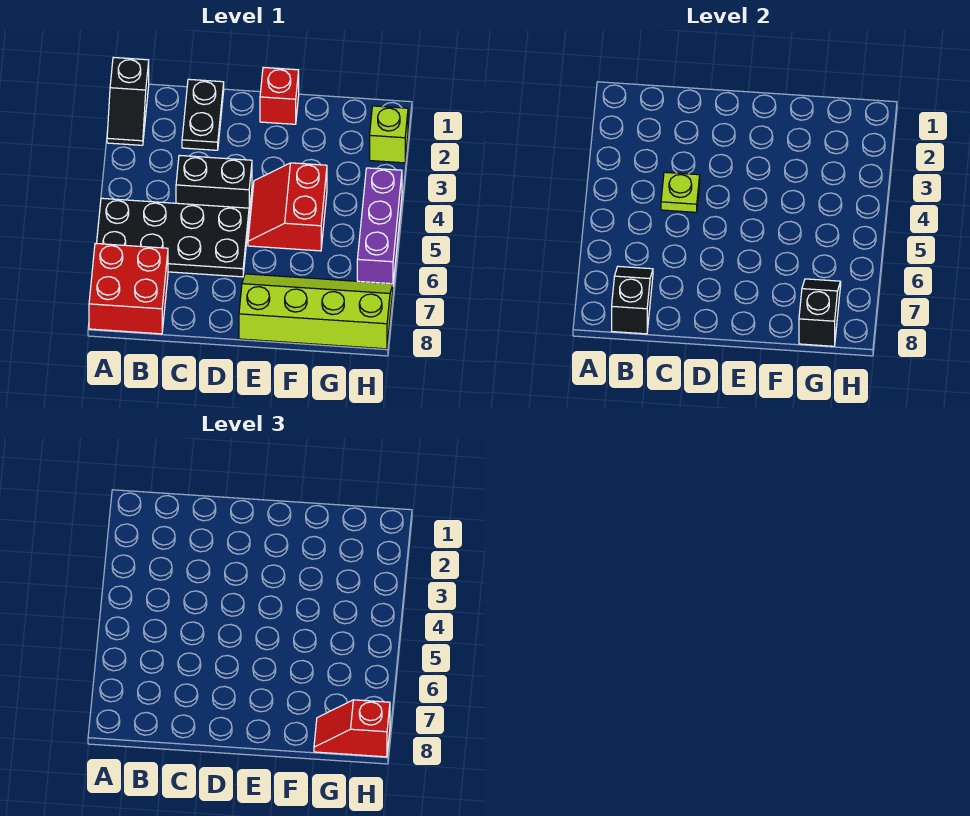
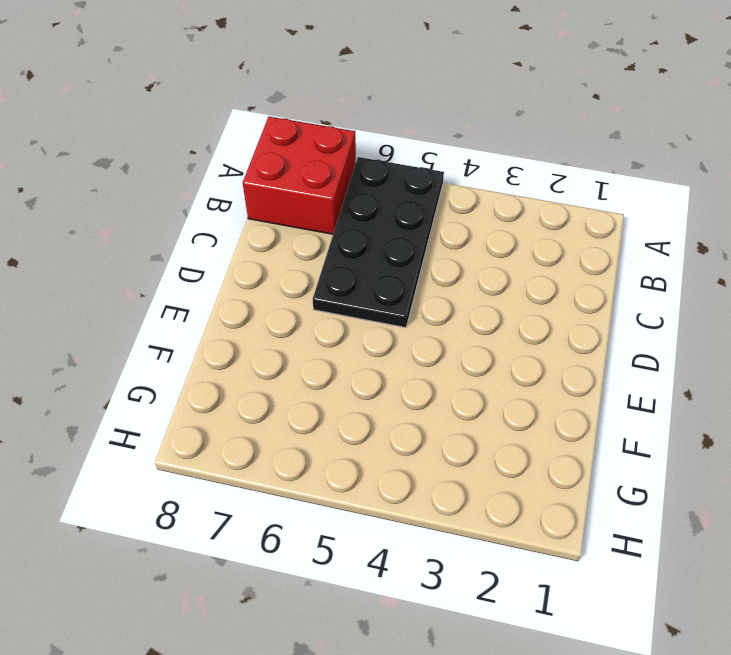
none -> black slope A1:A2 level 1 top 1
none -> black plate C1:C2 level 1
none -> black brick C4:D4 level 1

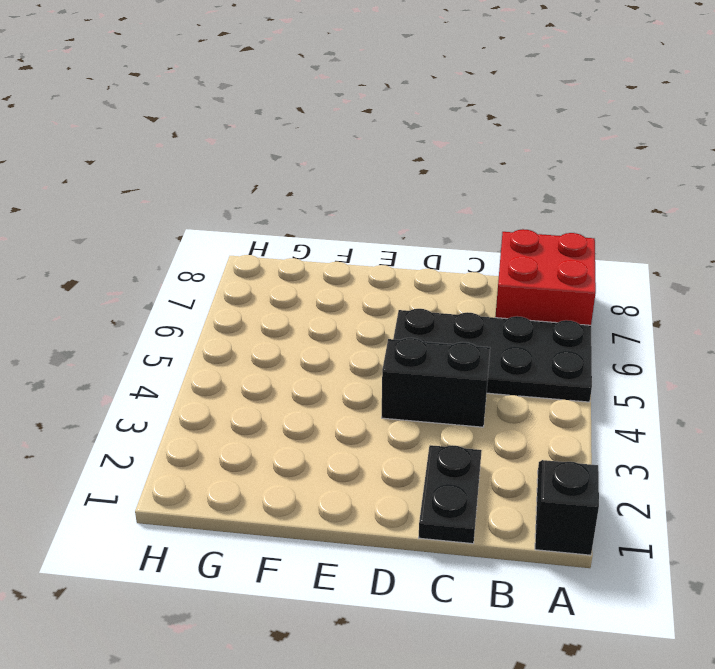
none -> red brick E1 level 1
none -> red slope E4:F5 level 1 top F
none -> lime slope E7:H8 level 1 top 8

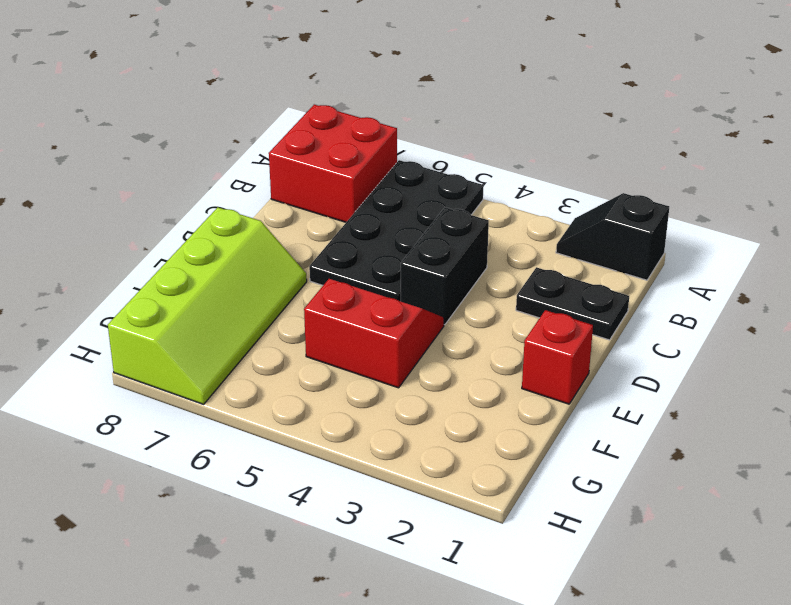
none -> lime brick H2 level 1
none -> purple brick H4:H6 level 1
none -> black slope B7:B8 level 2 top 8

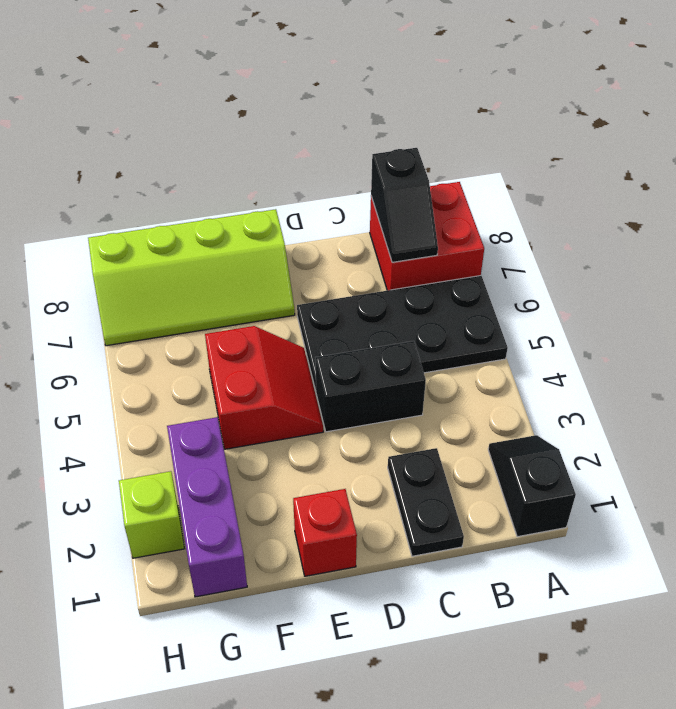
purple brick G1:G3 level 1 -> purple brick H4:H6 level 1
none -> lime plate C4 level 2
none -> black slope G7:G8 level 2 top 8
none -> red slope G8:H8 level 3 top H

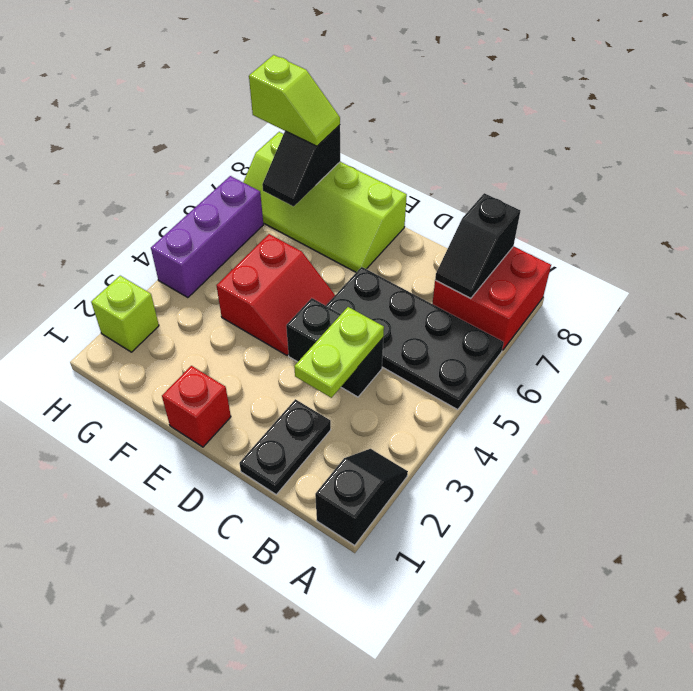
lime plate C3:C4 level 2 -> lime plate C4 level 2
lime slope G8:H8 level 3 top H -> red slope G8:H8 level 3 top H

